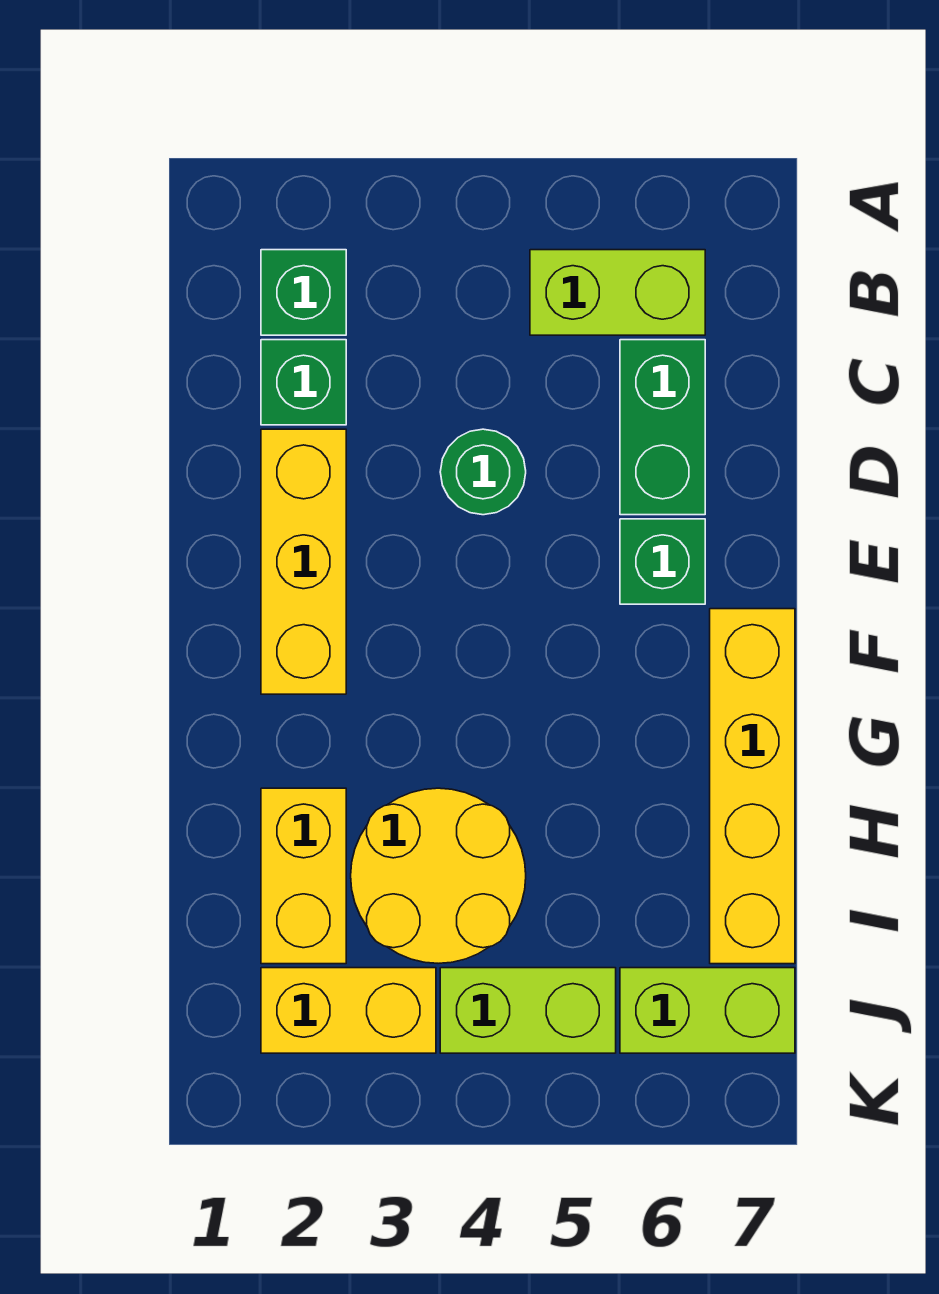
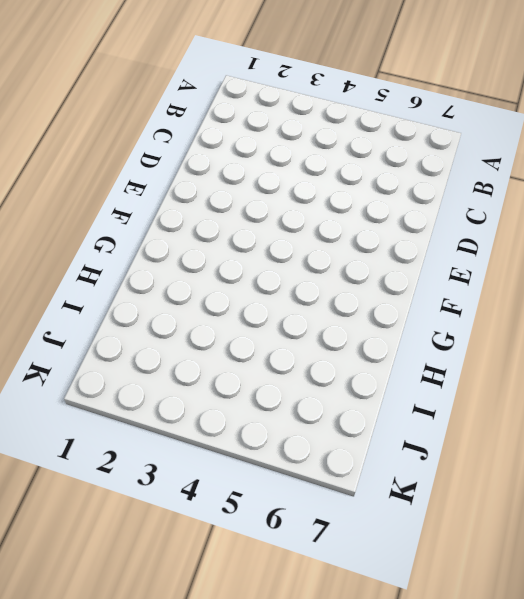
none -> green brick B2 level 1
none -> lime brick B5:B6 level 1
none -> green brick C2 level 1

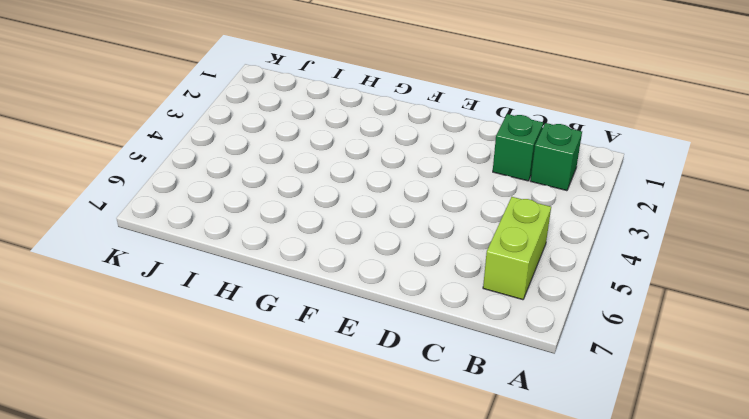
none -> green brick C6:D6 level 1
none -> yellow brick D2:F2 level 1
none -> green round brick D4 level 1

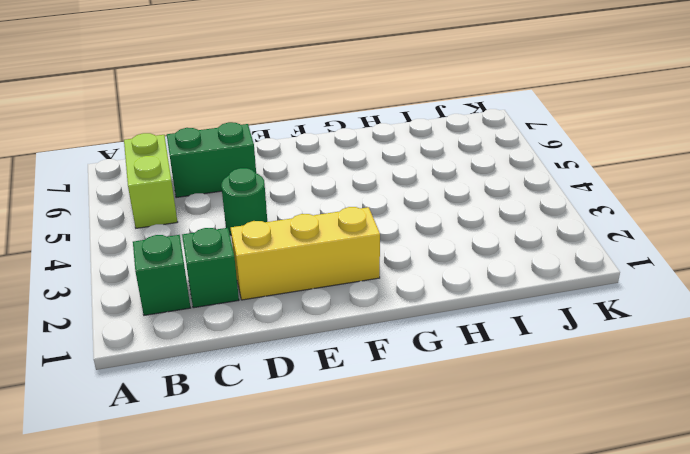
none -> green brick E6 level 1
none -> yellow brick F7:I7 level 1
none -> yellow brick H2:I2 level 1

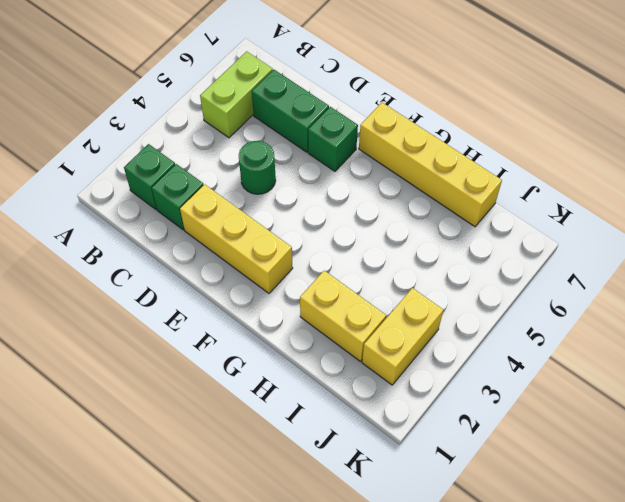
none -> yellow round brick H3:I4 level 1
none -> lime brick J4:J5 level 1
none -> lime brick J6:J7 level 1

